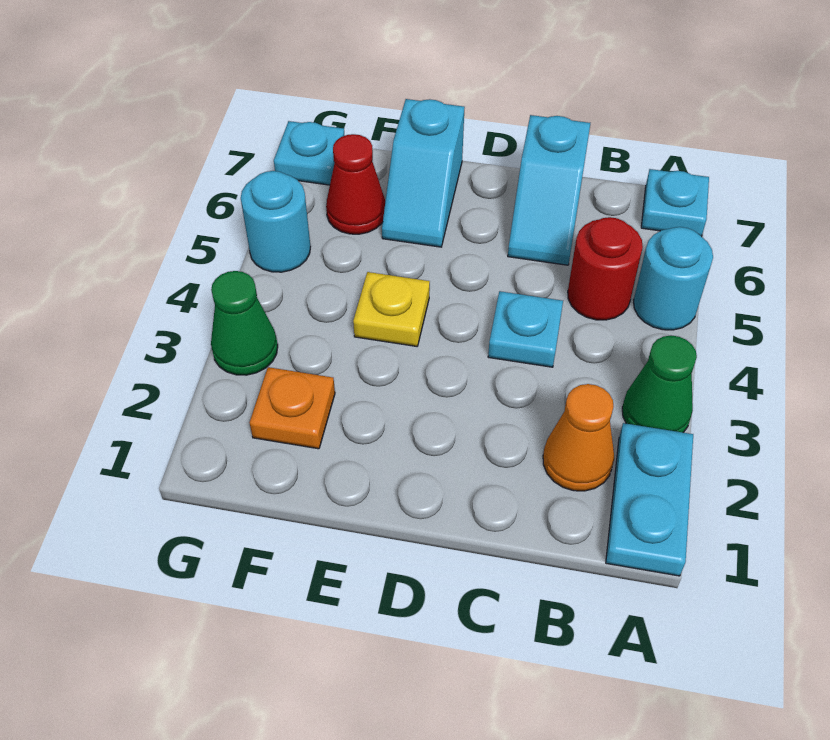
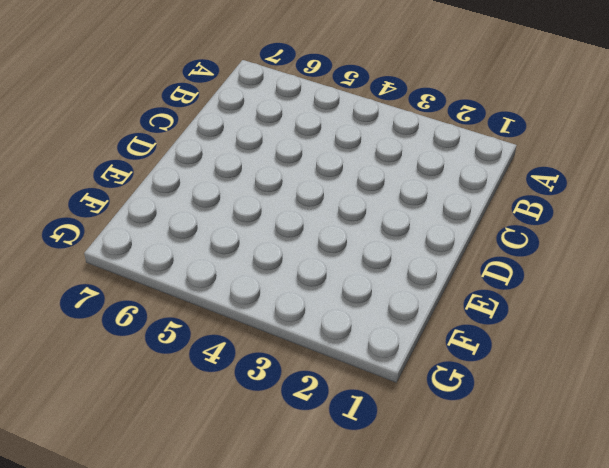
none -> cyan plate A1:A2 level 1
none -> green cone A3 level 1
none -> cyan round brick A5 level 1

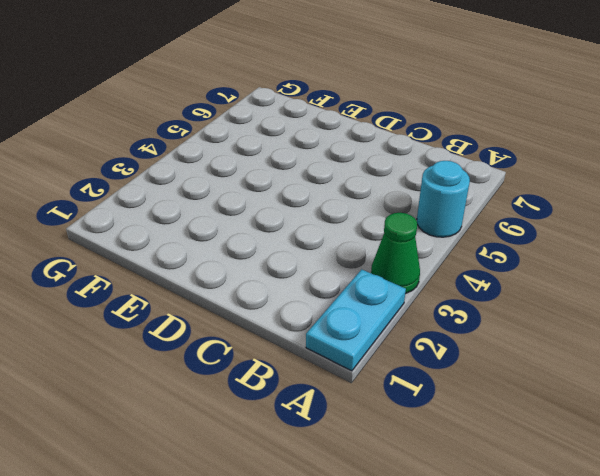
none -> cyan plate A7 level 1
none -> orange cone B2 level 1
none -> red round brick B5 level 1

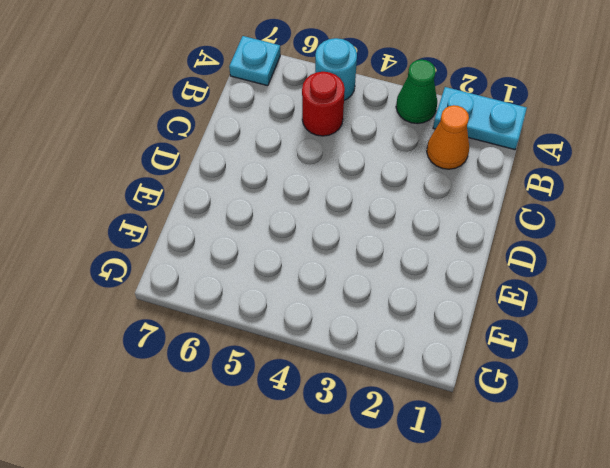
none -> cyan plate C4 level 1
none -> cyan slope C6:C7 level 1 top 7
none -> yellow plate E4 level 1

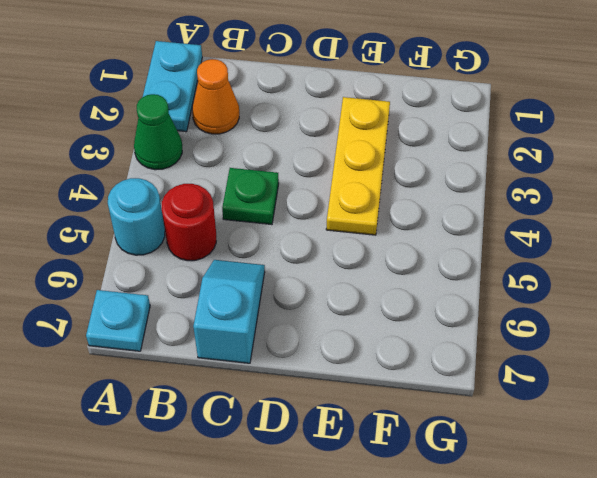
green plate C4 level 1 -> cyan plate C4 level 1
yellow plate E2:E4 level 1 -> yellow plate E4 level 1
none -> cyan slope E6:E7 level 1 top 7
none -> orange plate F2 level 1
none -> red cone F6 level 1

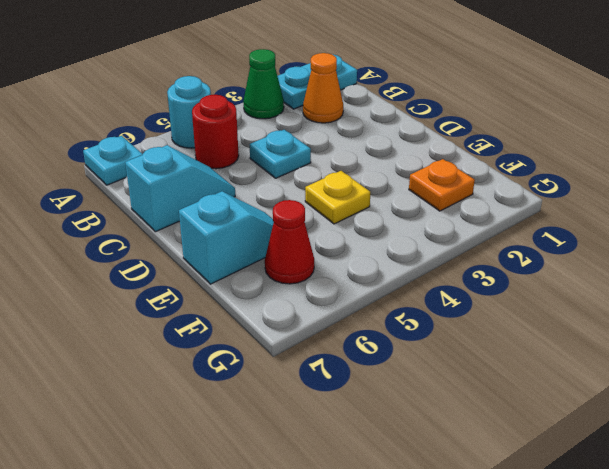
none -> green cone G3 level 1
none -> cyan round brick G5 level 1
none -> cyan plate G7 level 1

